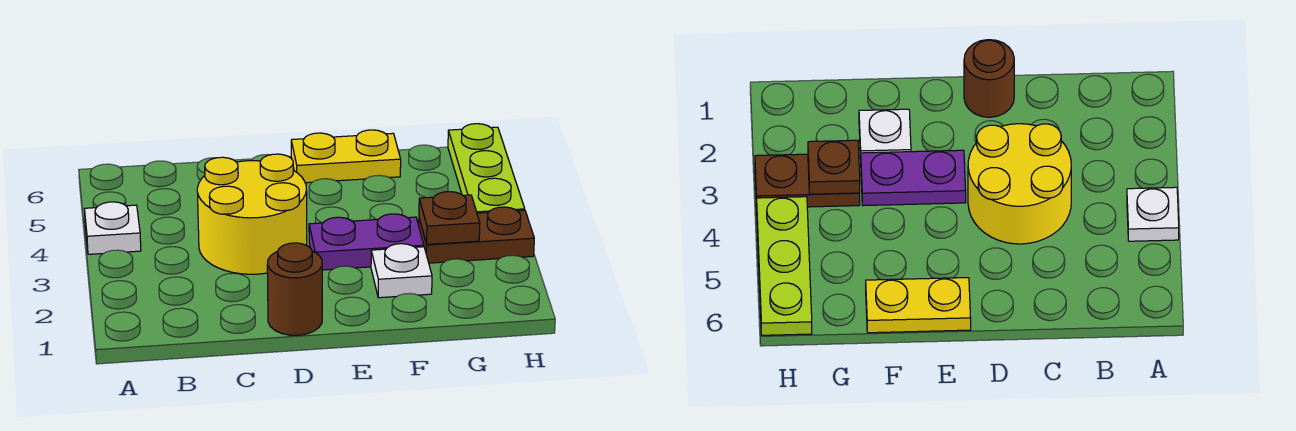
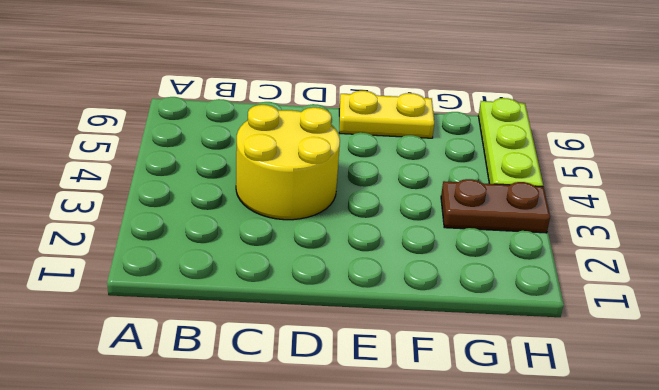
none -> white plate A4 level 1
none -> brown round brick D1 level 1

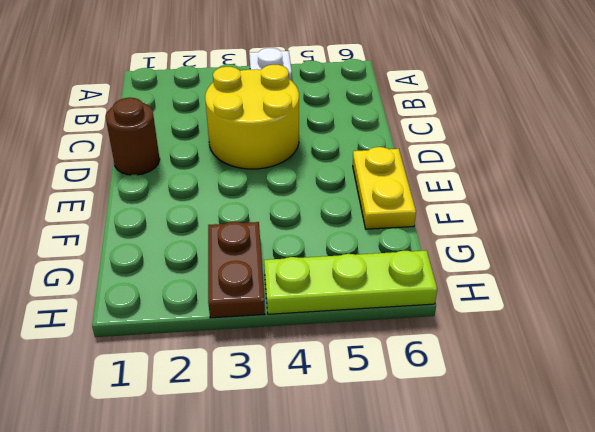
none -> purple plate E3:F3 level 1
none -> white plate F2 level 1

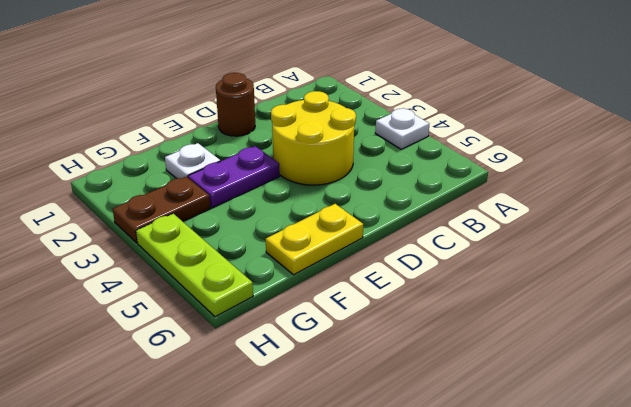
none -> brown plate G3 level 2

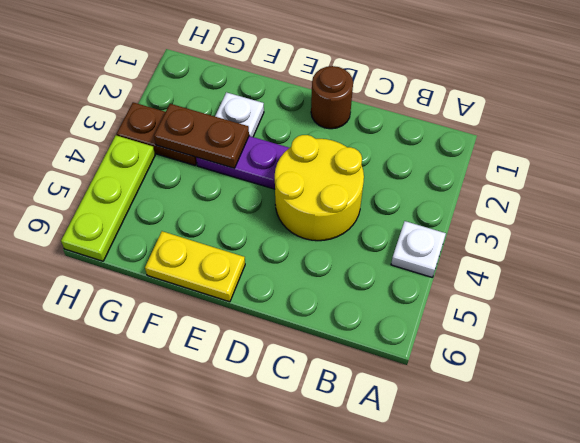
brown plate F3:G3 level 2 -> brown plate G3 level 2

